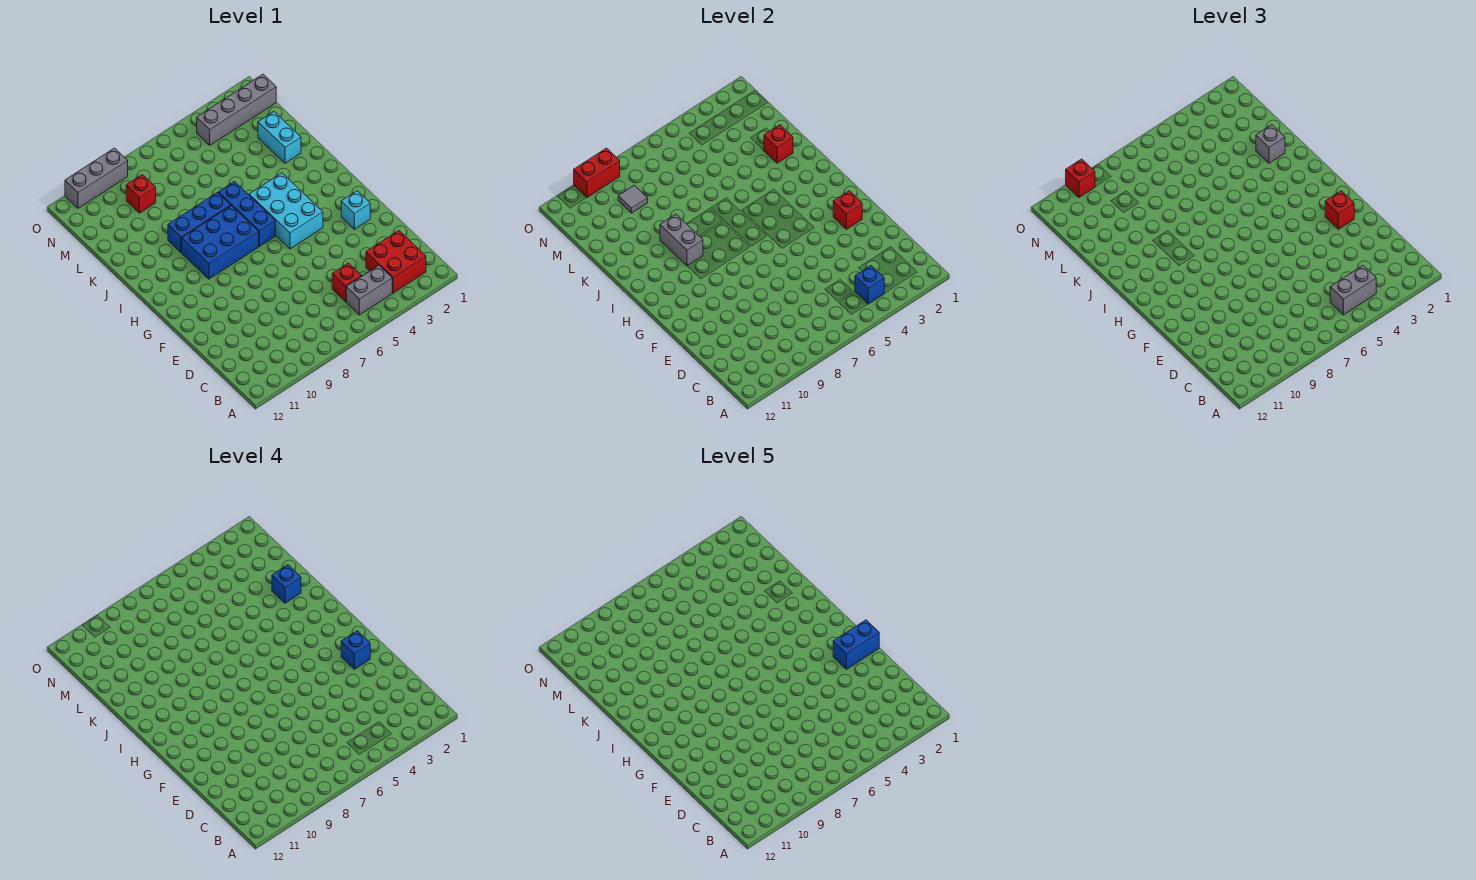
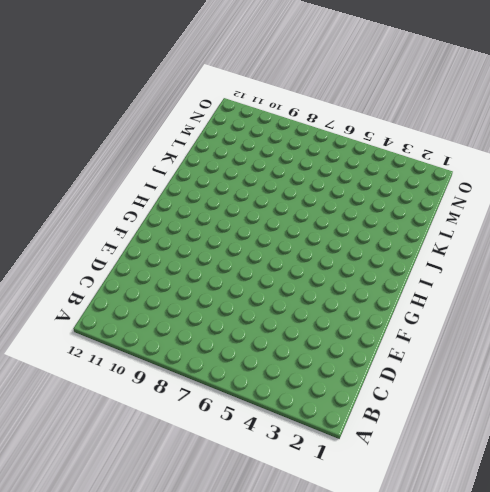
none -> red brick B2:C3 level 1
none -> grey brick B4:B5 level 1
none -> red brick C5 level 1

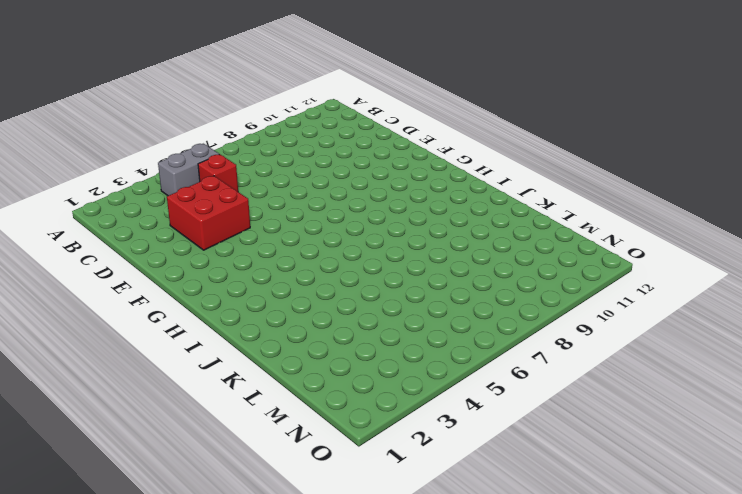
red brick D3:E4 level 1 -> red brick B2:C3 level 1
none -> cyan brick F2 level 1
none -> cyan brick G4:I5 level 1
none -> blue brick H6:J6 level 1

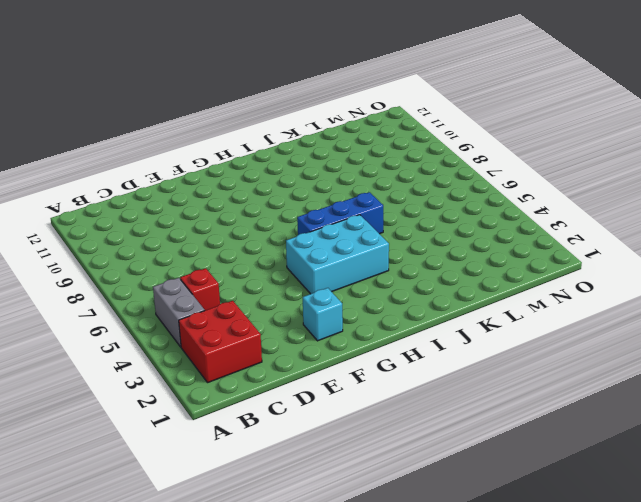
none -> blue brick H7:I9 level 1
none -> blue brick J7:J9 level 1
none -> cyan brick K2:L2 level 1

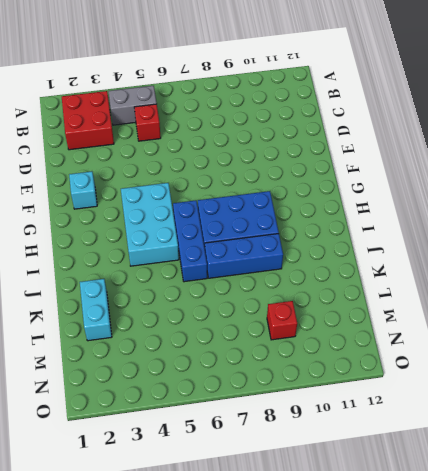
none -> grey brick N1:N4 level 1
none -> grey brick O9:O11 level 1
none -> blue brick B4 level 2

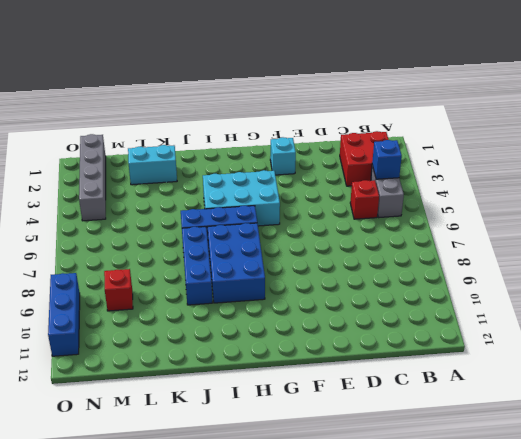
blue brick O9:O11 level 1 -> grey brick O9:O11 level 1
none -> red brick F2 level 2
none -> grey brick I9:J9 level 2
none -> red brick K2 level 2

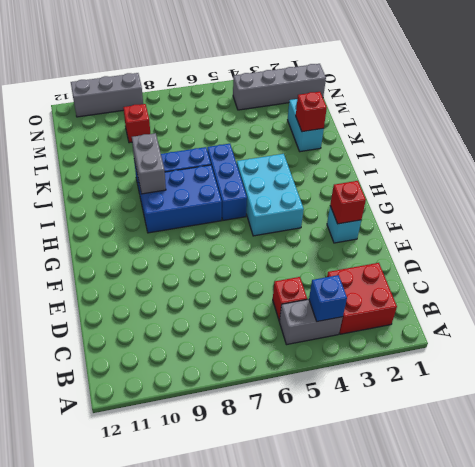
none -> grey tile M9 level 2
none -> red brick O9:O10 level 2
none -> grey brick B4:B5 level 3

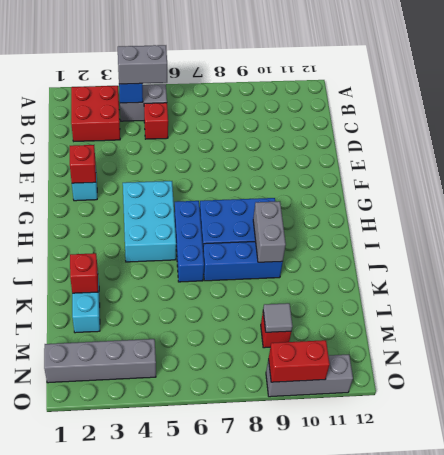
none -> red brick F2 level 3
none -> grey brick K2 level 3
none -> red brick O10 level 3

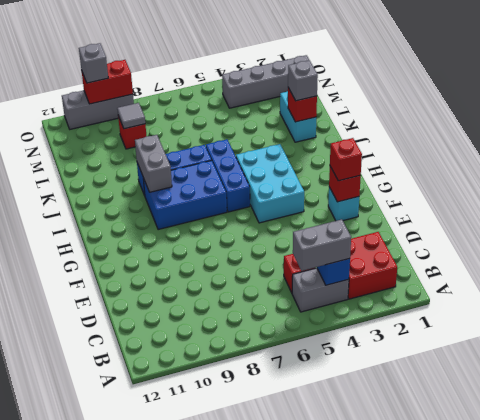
grey brick O10 level 3 -> red brick O10 level 3
none -> blue brick F2 level 4
none -> blue brick K2 level 4
none -> blue brick F1:F2 level 5

